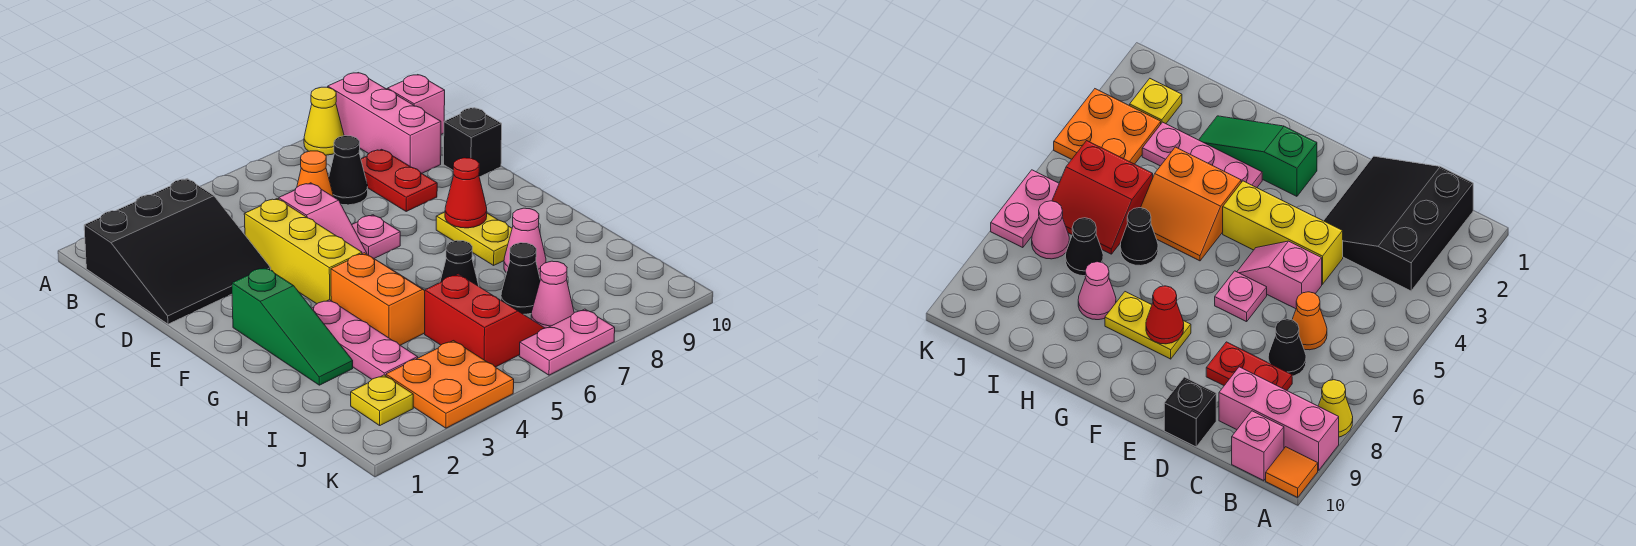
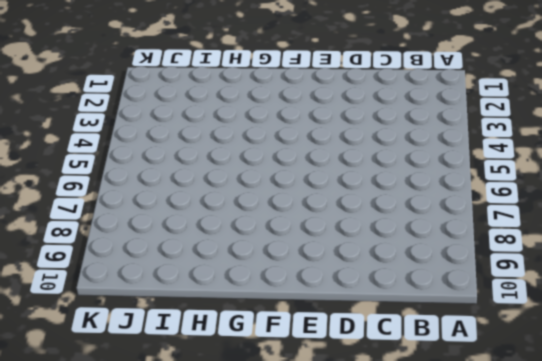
none -> yellow cone A8 level 1
none -> pink brick A9:C9 level 1
none -> orange tile A10 level 1

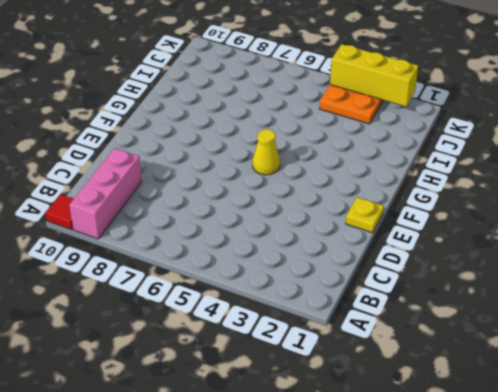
red tile A10 level 1 -> orange tile A10 level 1
yellow plate E1 level 1 -> yellow plate J2 level 1
yellow cone F5 level 1 -> yellow cone A8 level 1
yellow brick K2:K4 level 2 -> yellow brick D4:F4 level 1
none -> black slope B1:D3 level 1 top B
none -> pink brick B10 level 1
none -> orange cone C6 level 1

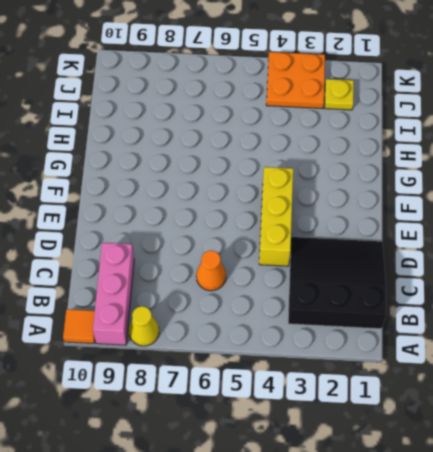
none -> pink brick B10 level 1
none -> black cone C7 level 1
none -> red plate C8:D8 level 1

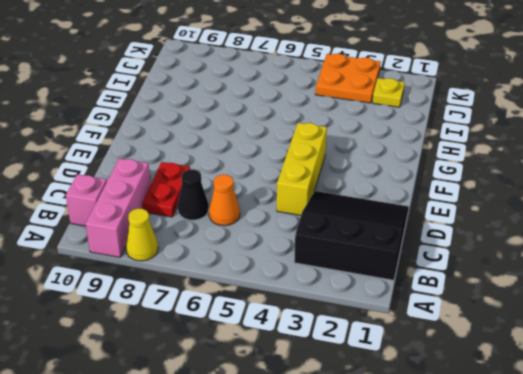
none -> orange tile A10 level 1
none -> pink slope D5:E5 level 1 top D
none -> black brick D10 level 1

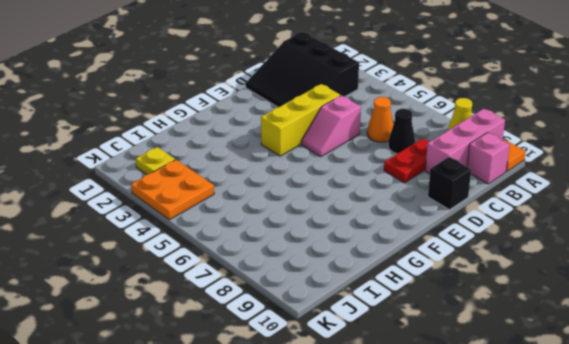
none -> pink plate E6 level 1
none -> green slope F2:H2 level 1 top F
none -> yellow plate F8:G8 level 1

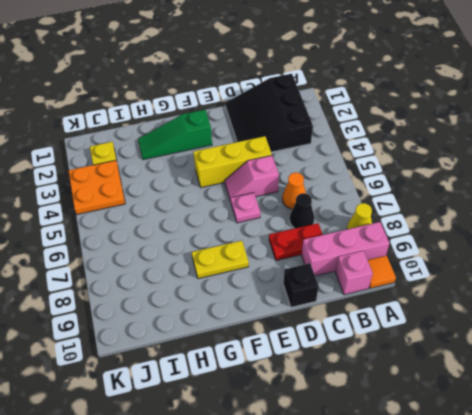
none -> pink plate G3:I3 level 1
none -> orange slope G4:H5 level 1 top 4
none -> black cone H6 level 1

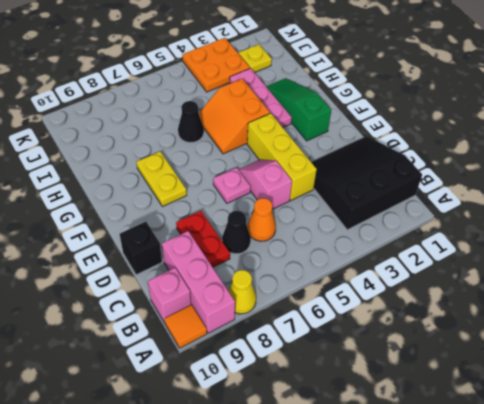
none -> pink cone H8 level 1
none -> red slope I5:J6 level 1 top 5
none -> black cone I7 level 1

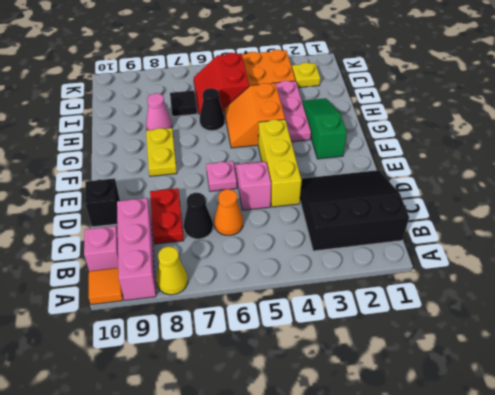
black tile I7 level 1 -> black cone I7 level 1
none -> pink cone J7 level 1
none -> pink plate K6:K7 level 1
none -> red cone F8 level 2

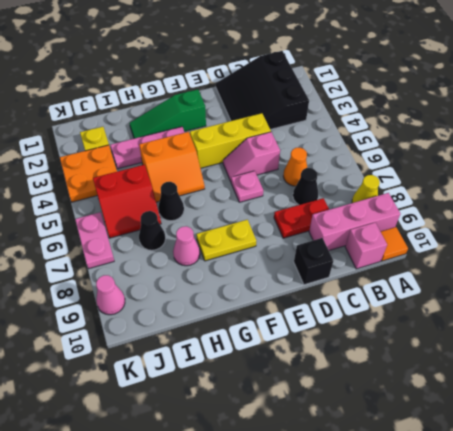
pink cone K9 level 1 -> pink cone J7 level 1
none -> red cone F8 level 2

